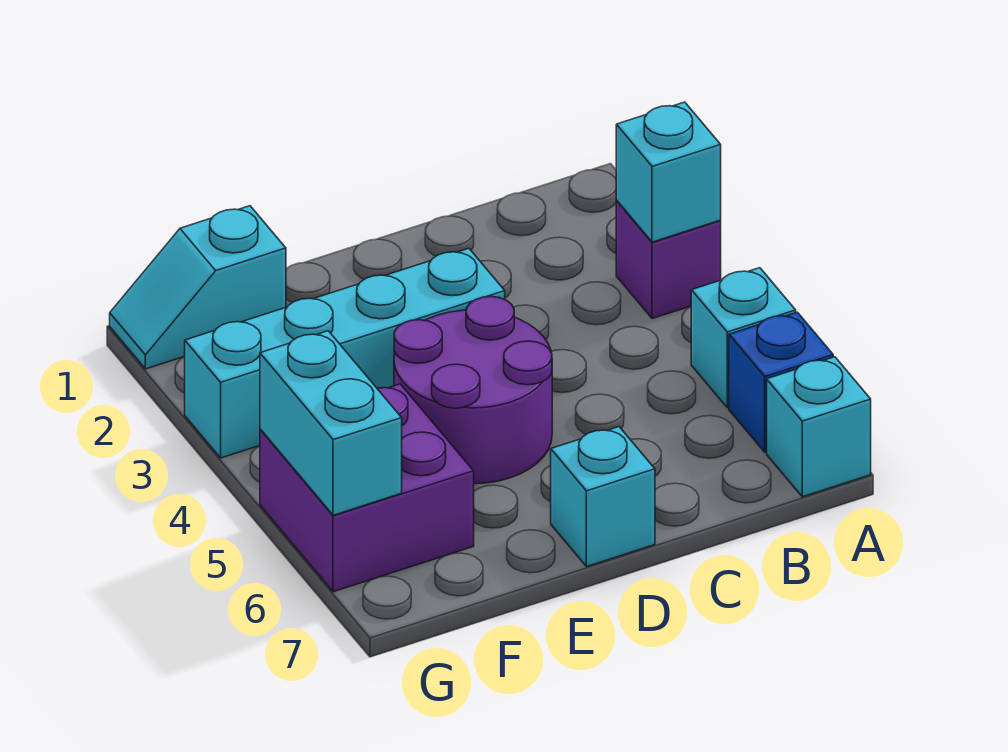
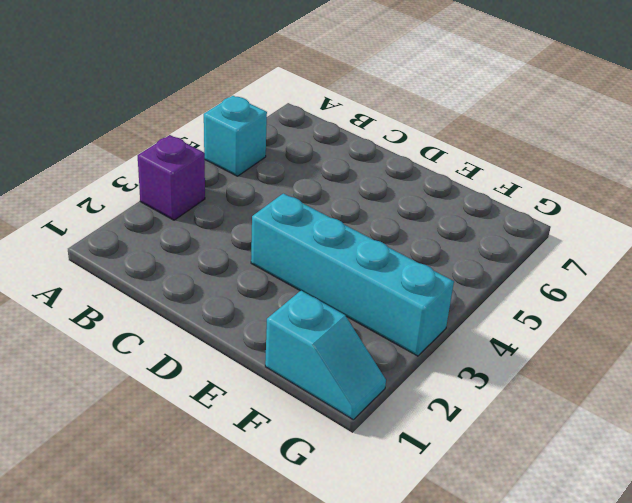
none -> blue brick A6 level 1
none -> cyan brick A7 level 1

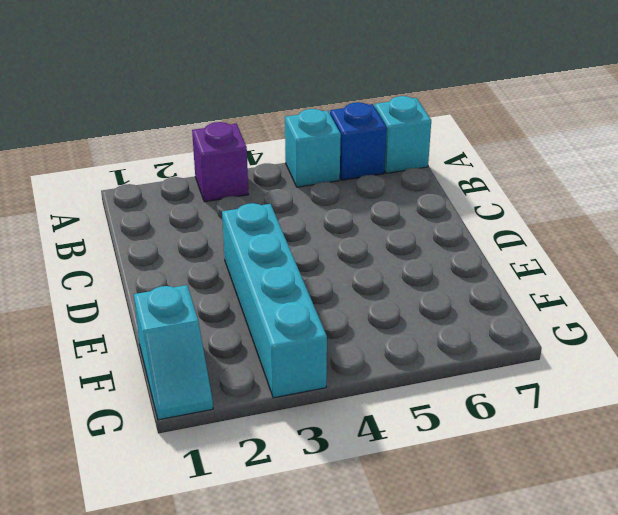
none -> purple round brick D4:E5 level 1
none -> cyan brick D7 level 1

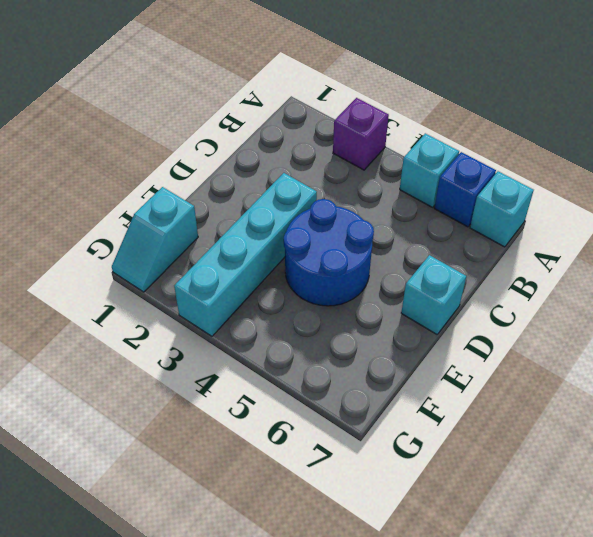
blue round brick D4:E5 level 1 -> purple round brick D4:E5 level 1
none -> purple brick F5:G6 level 1
none -> cyan brick A3 level 2

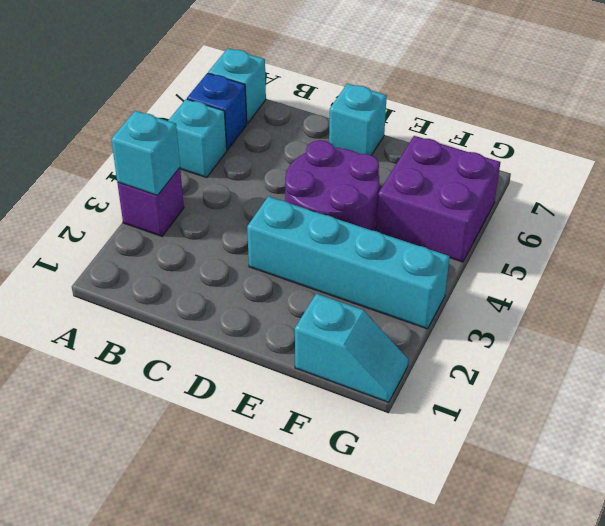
none -> cyan brick G5:G6 level 2

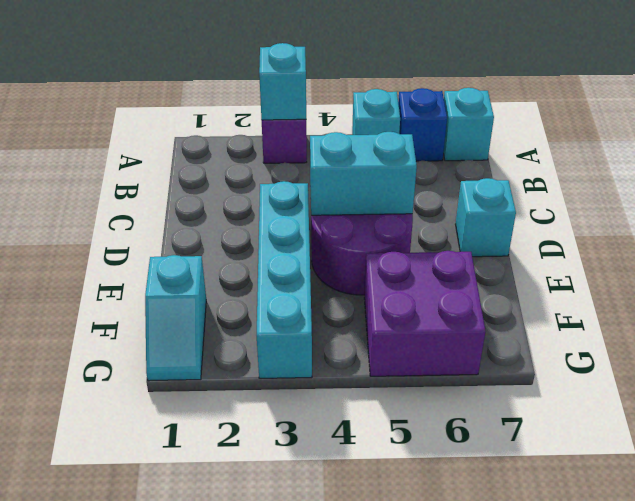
cyan brick D4:D5 level 2 -> cyan brick G5:G6 level 2

